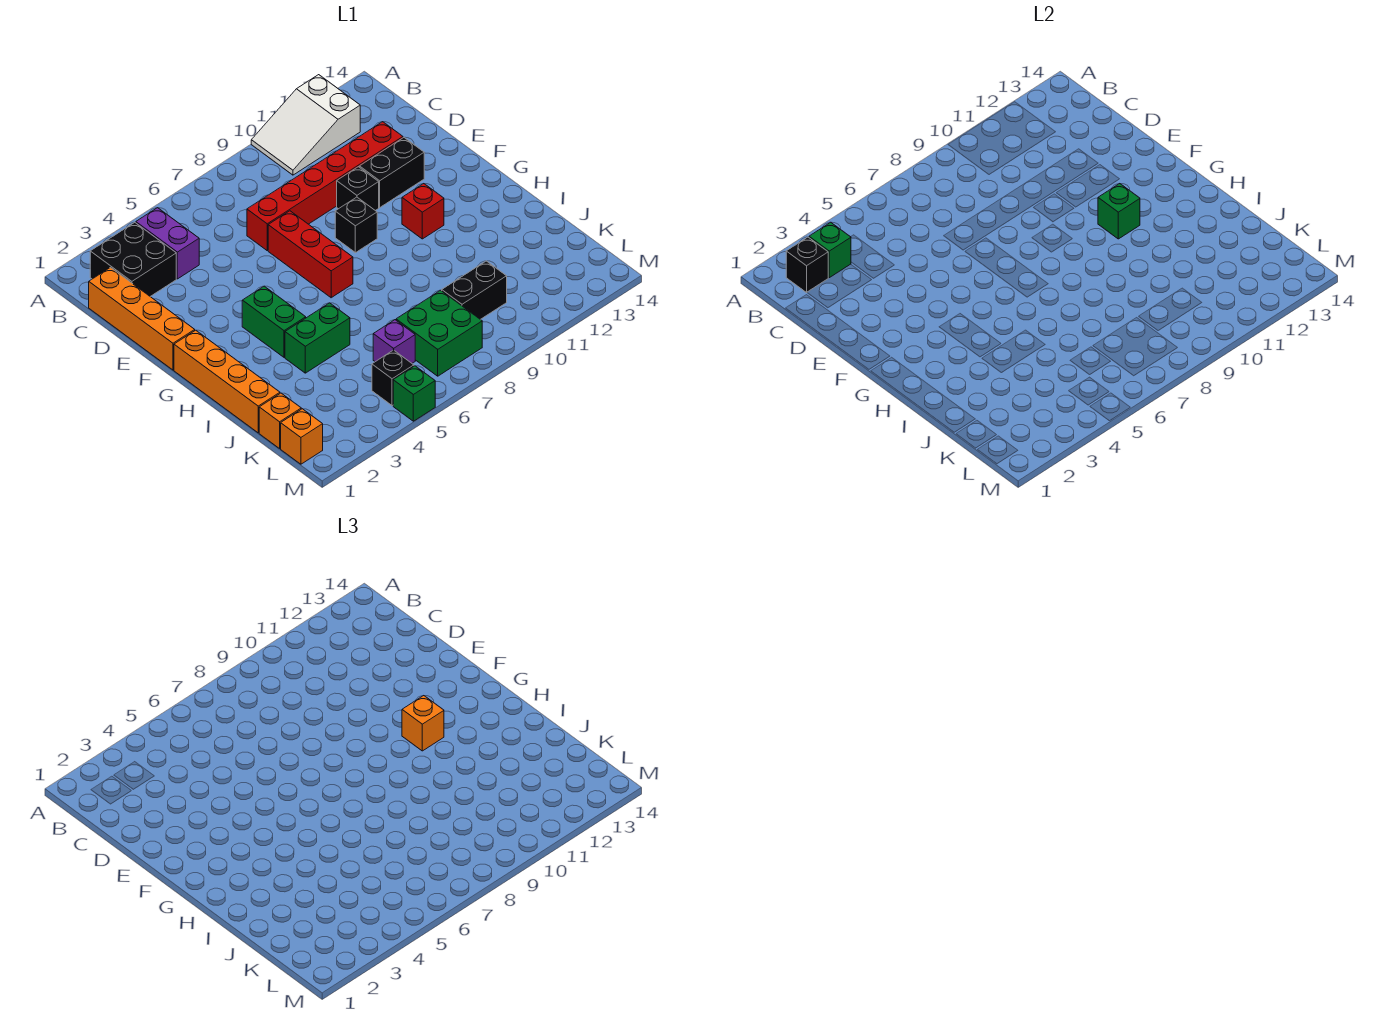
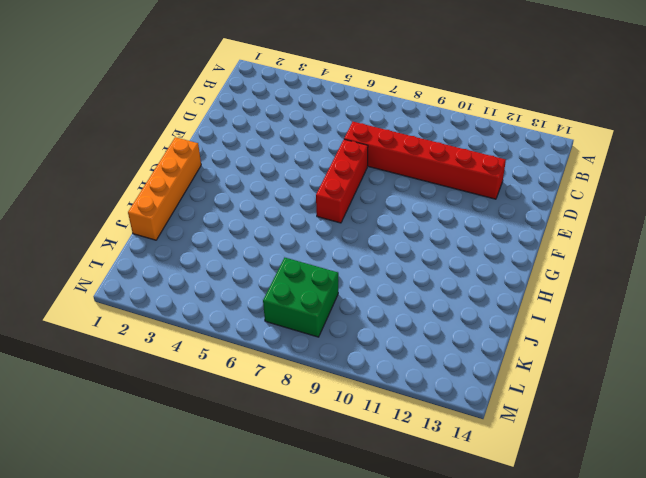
none -> white slope A10:B12 level 1 top 12
none -> black brick B2:C3 level 1
none -> purple brick B4:C4 level 1

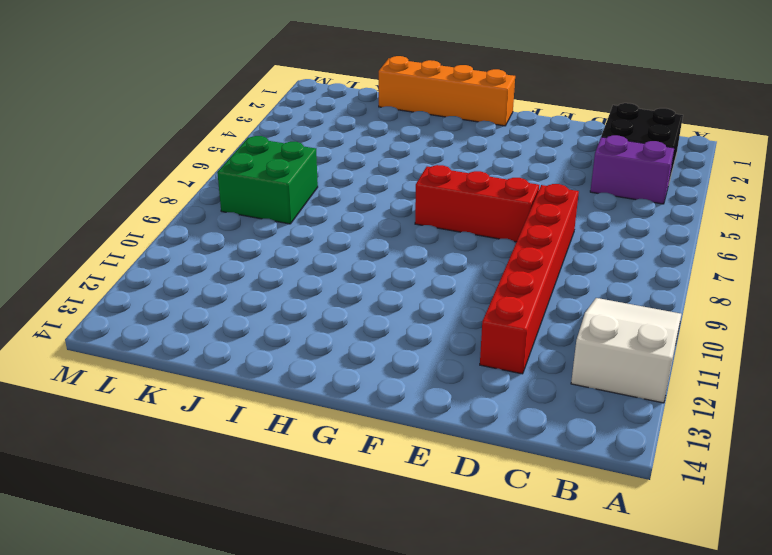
none -> orange brick C1:F1 level 1
none -> black brick E10 level 1
none -> black brick E11:E12 level 1

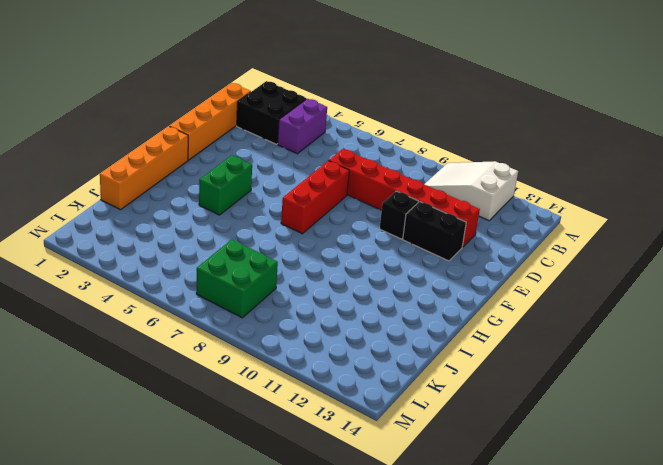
none -> black brick F9 level 1
none -> red brick G11 level 1
none -> green brick I4:I5 level 1

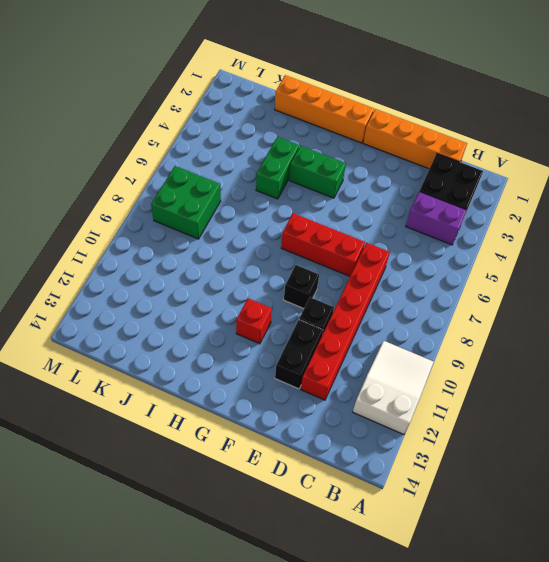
none -> orange brick K1 level 1
none -> purple brick K6 level 1
none -> black brick K9:K10 level 1

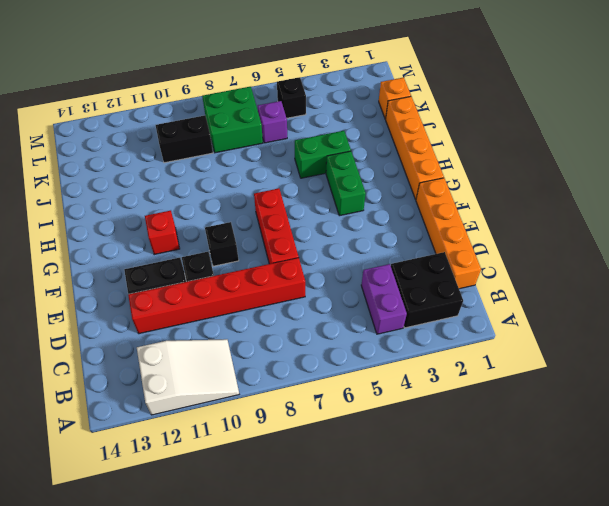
none -> orange brick L1 level 1
none -> green brick M5 level 1
none -> black brick B2 level 2

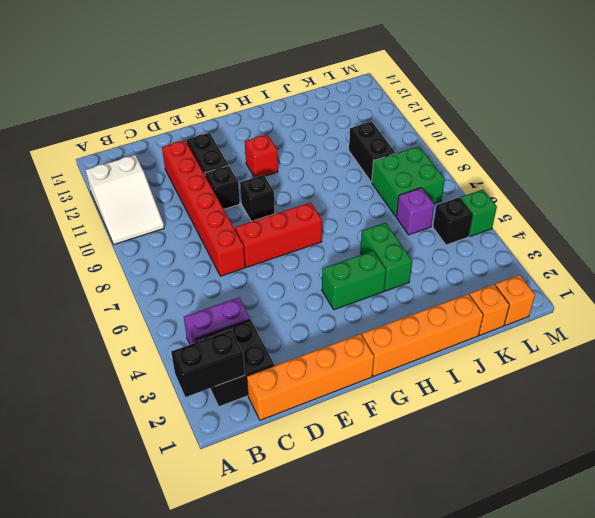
black brick A2:B2 level 2 -> black brick B2 level 2
none -> green brick B3 level 2
none -> green brick G11 level 2
none -> orange brick G11 level 3

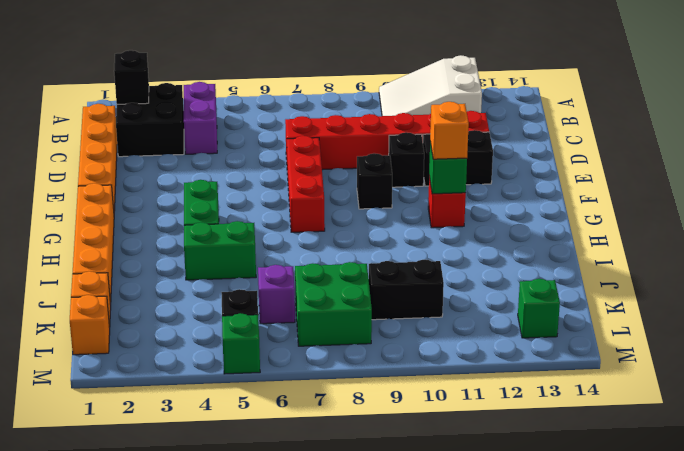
green brick L13 level 1 -> green brick B3 level 2

